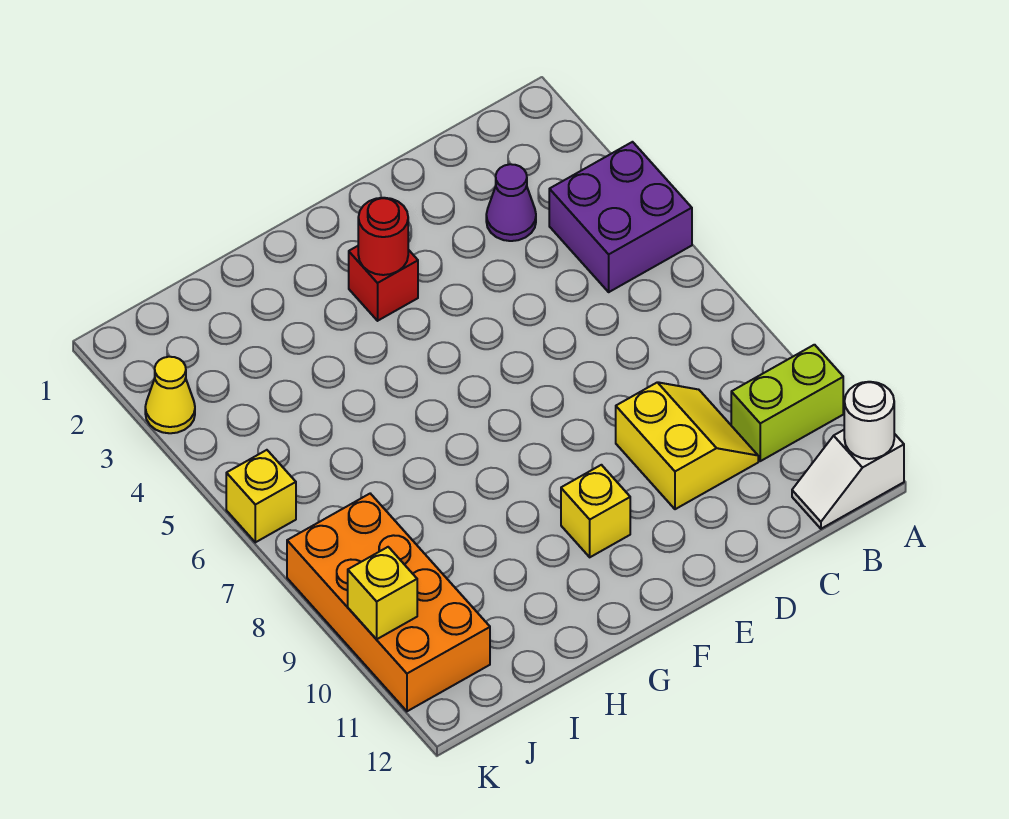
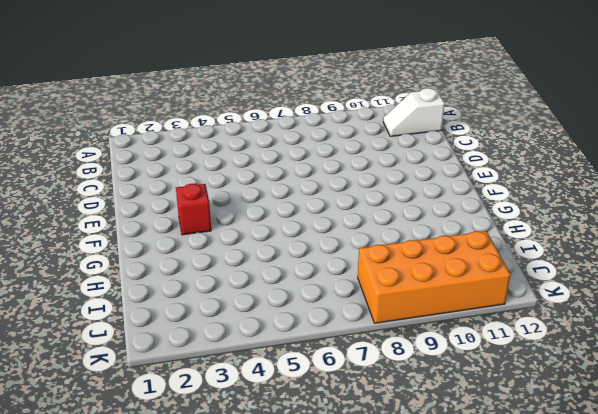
white slope B11:B12 level 1 top 12 -> white slope A12:B12 level 1 top A
none -> purple brick A4:B5 level 1
none -> lime brick A10:B10 level 1
none -> purple cone C3 level 1

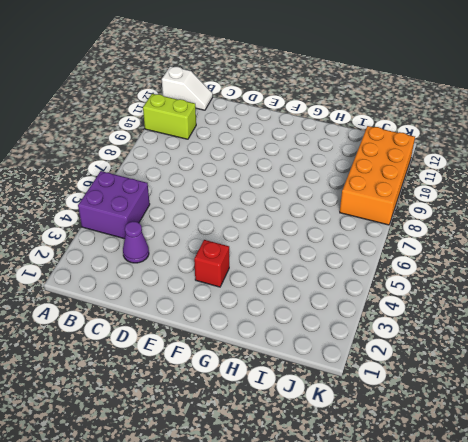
none -> yellow slope C9:D10 level 1 top D
none -> yellow brick F10 level 1
none -> yellow cone K3 level 1

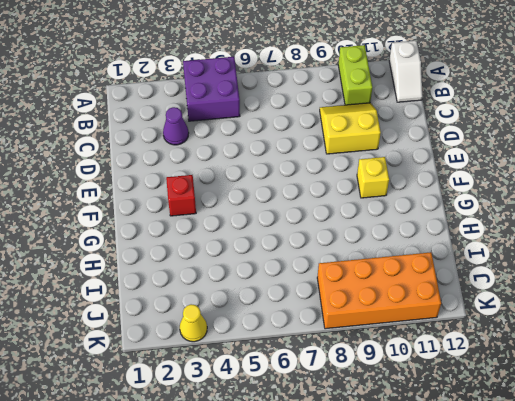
none -> yellow brick K6 level 1
none -> white round brick A12 level 2
none -> red round brick F3 level 2

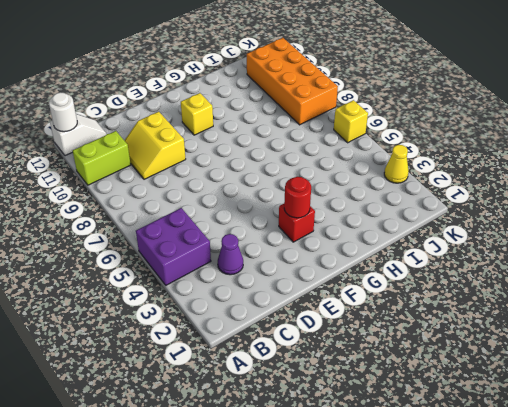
none -> yellow brick K10 level 2

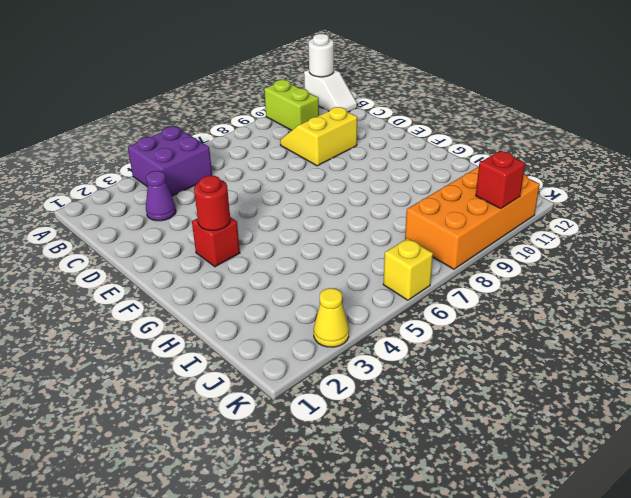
red brick K10 level 2 -> yellow brick K10 level 2
none -> yellow brick F10 level 1

